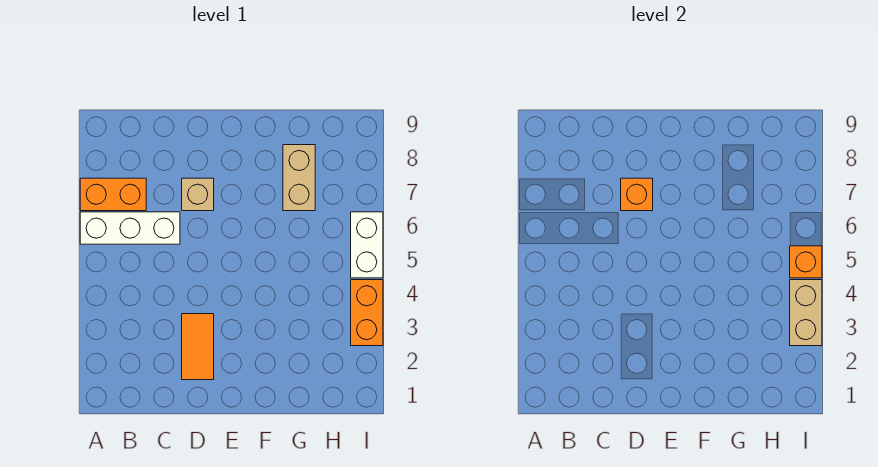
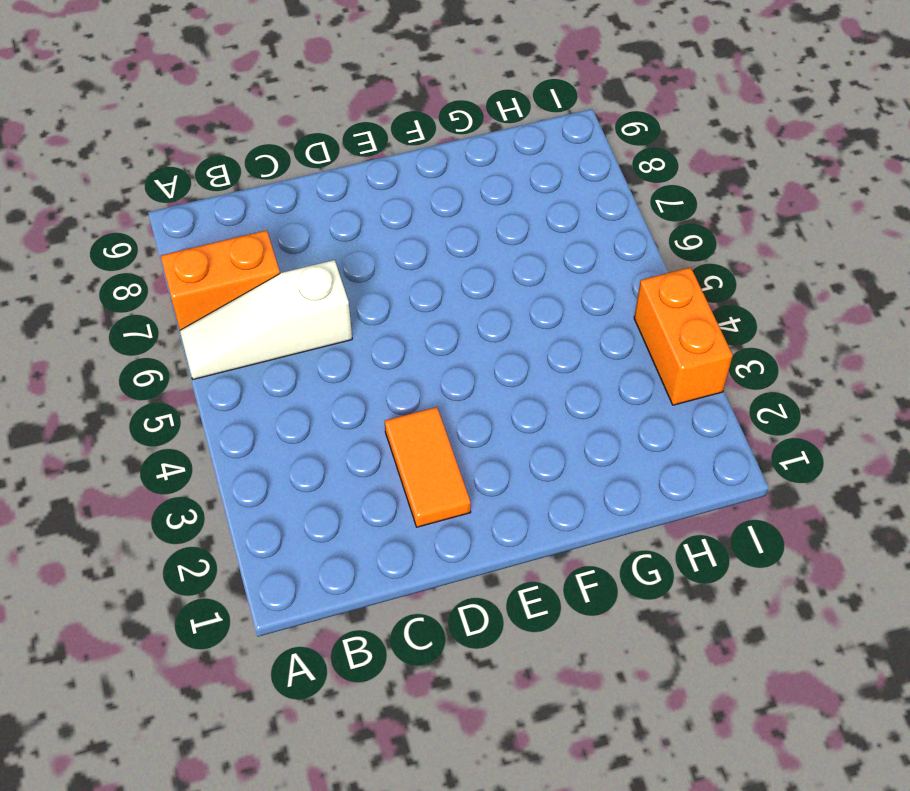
white slope A6:C6 level 1 top C -> white brick A6:C6 level 1
none -> tan brick D7 level 1
none -> tan brick G7:G8 level 1

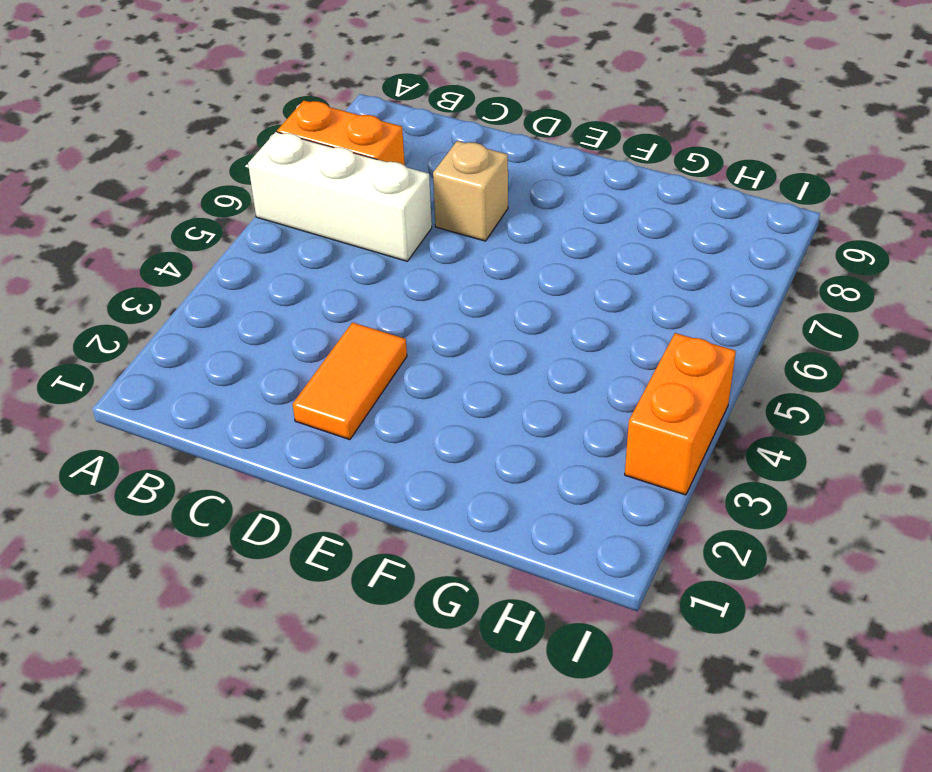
none -> tan brick G7:G8 level 1
none -> white brick I5:I6 level 1

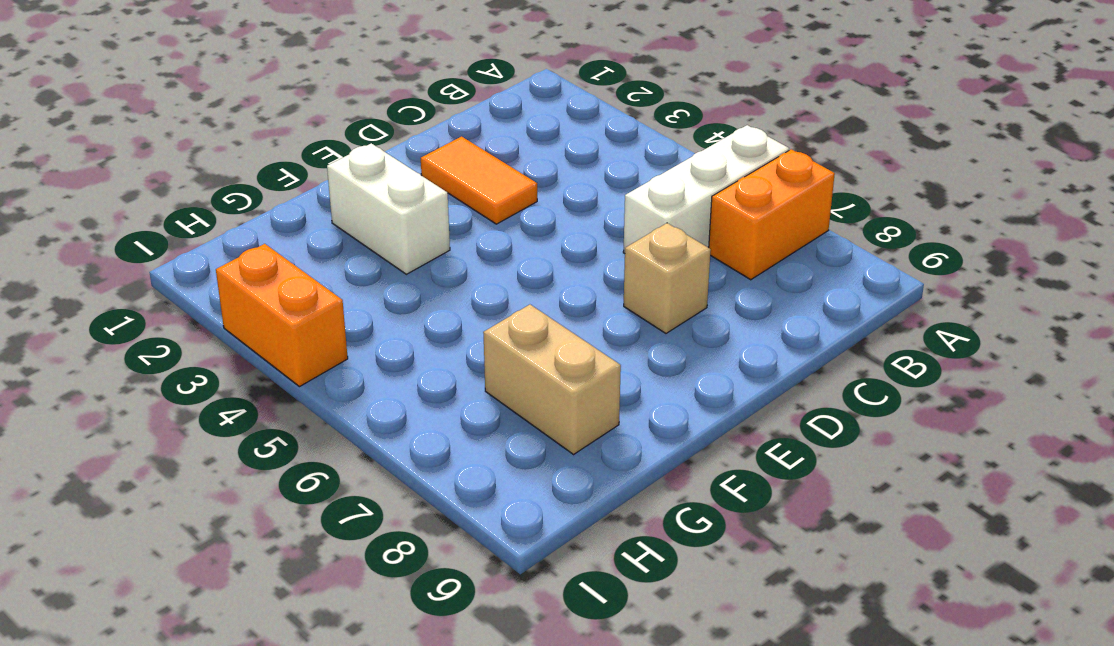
white brick F2:F3 level 1 -> white brick I5:I6 level 1
none -> orange brick D7 level 2
none -> tan brick I3:I4 level 2

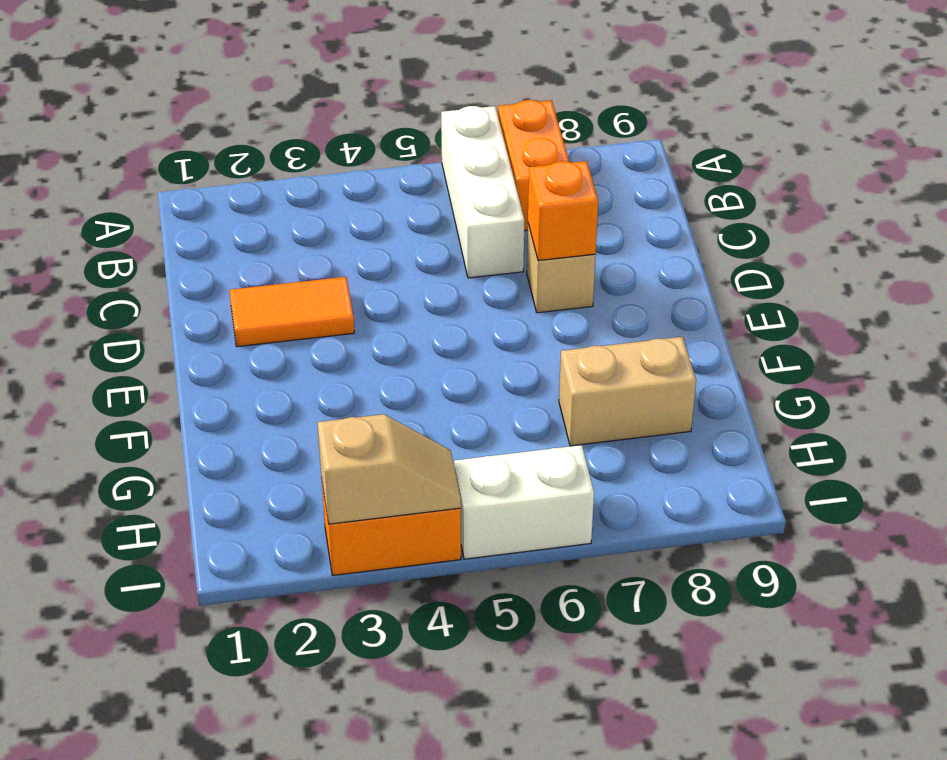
tan slope I3:I4 level 2 top 3 -> tan brick I3:I4 level 2
none -> orange brick I5 level 2

